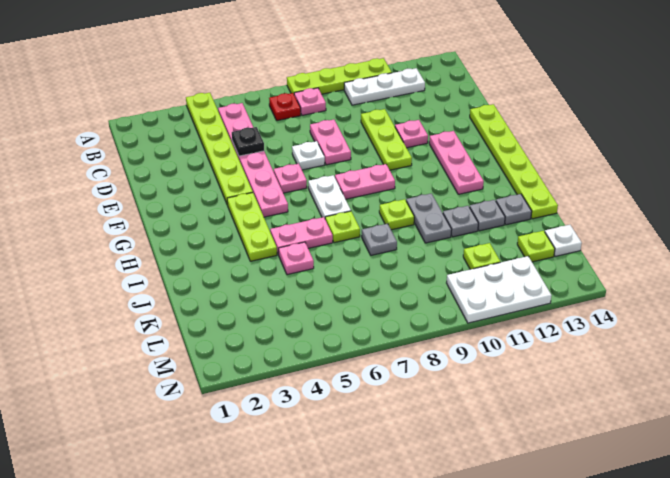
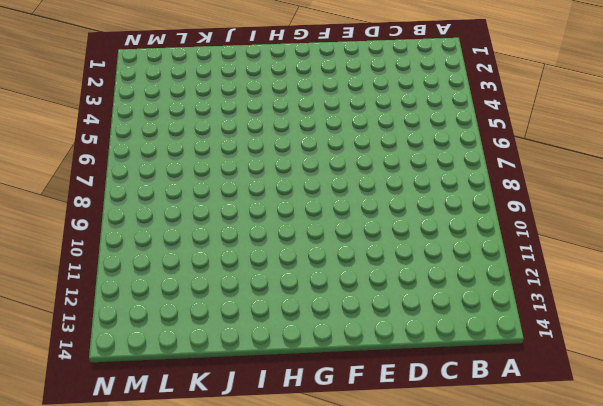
none -> lime plate A4:F4 level 1
none -> lime plate A8:A11 level 1
none -> pink plate B5:G5 level 1
none -> red plate B7 level 1

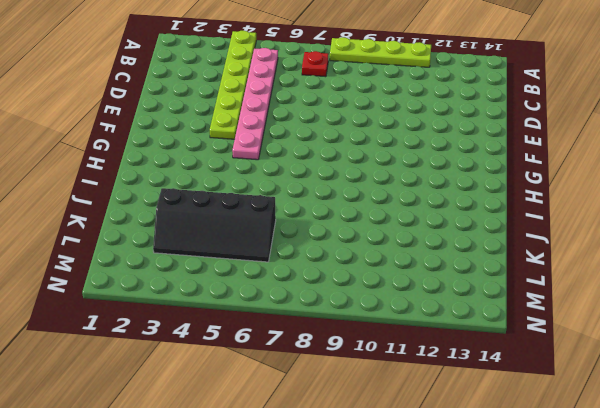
black slope K3:L6 level 1 top K -> none
none -> pink plate B8 level 1
none -> white plate B10:B12 level 1
none -> pink plate D8:E8 level 1
none -> lime plate D10:F10 level 1

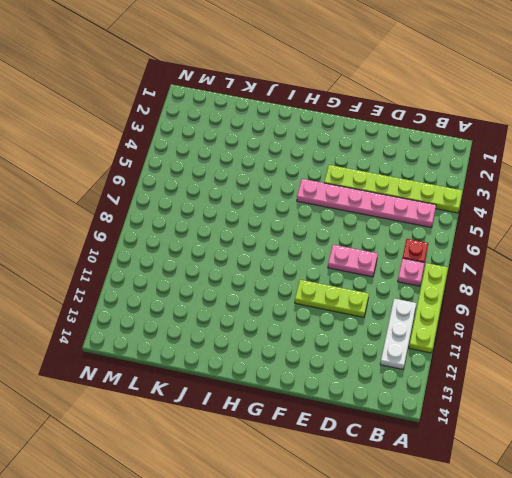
none -> white plate E7 level 1
none -> pink plate E11 level 1
none -> lime plate E14:J14 level 1
none -> pink plate F6 level 1

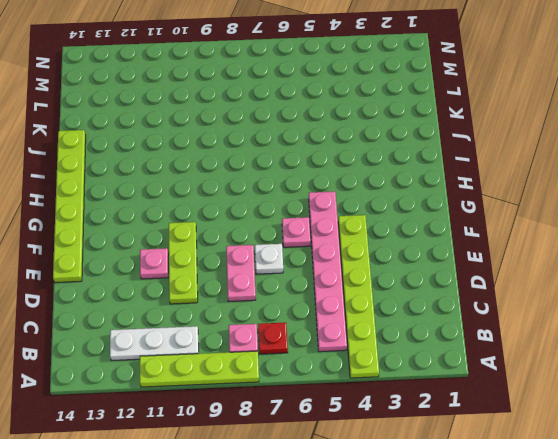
none -> pink plate F12:H12 level 1
none -> lime plate G4:I4 level 1
none -> white plate G7:H7 level 1
none -> pink plate G8:G9 level 1

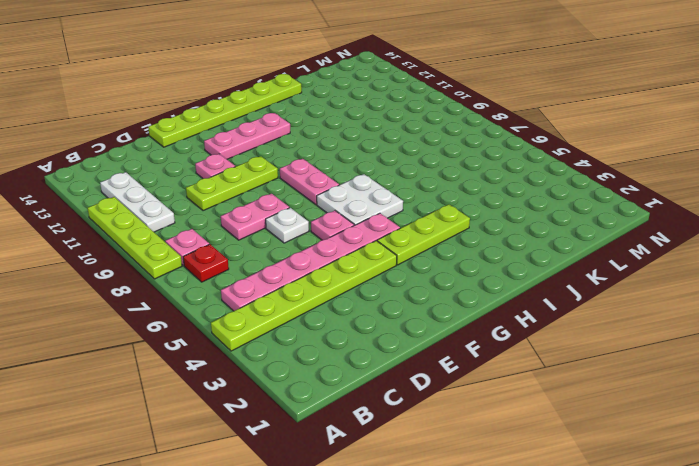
white plate G6:H7 level 1 -> white plate G7:H7 level 1
none -> pink plate I5:I6 level 1
none -> lime plate I7 level 1
none -> lime plate I9 level 1
none -> grey plate I10:J10 level 1

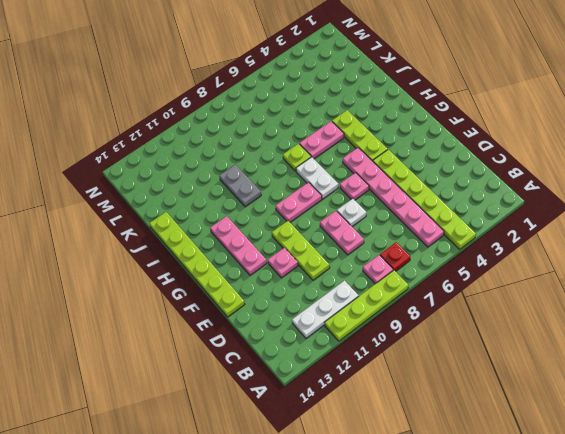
none -> lime plate I9 level 1
none -> pink plate J5 level 1
none -> grey plate J8 level 1
none -> grey plate J11 level 1

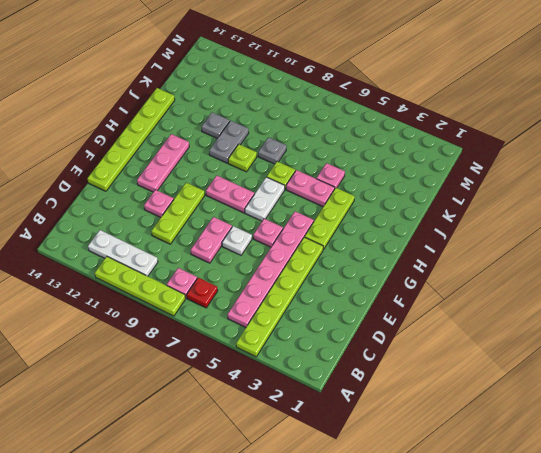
none -> grey plate J12 level 1
none -> grey plate J13 level 1
none -> lime plate L11 level 1
none -> lime plate L13 level 1

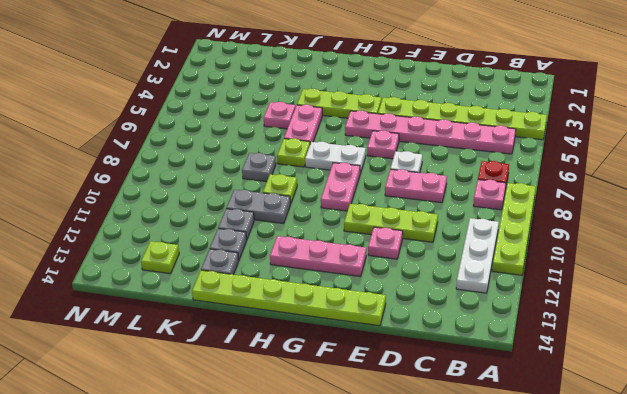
none -> lime plate L11 level 1
none -> white plate L14 level 1
none -> white plate M10:N12 level 1
none -> black plate D5 level 2

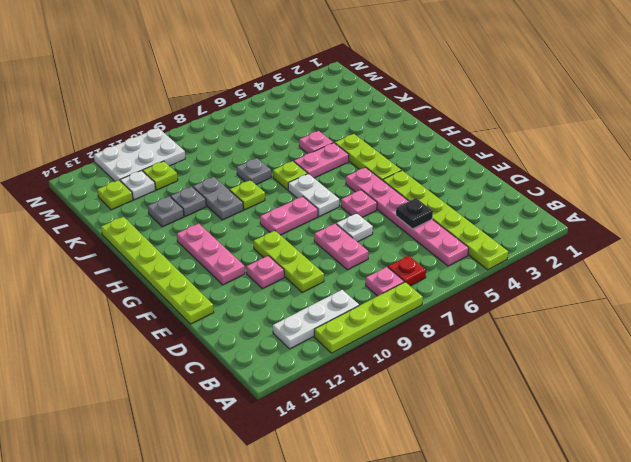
white plate L12 level 1 -> white plate L14 level 1
none -> grey plate J13 level 1

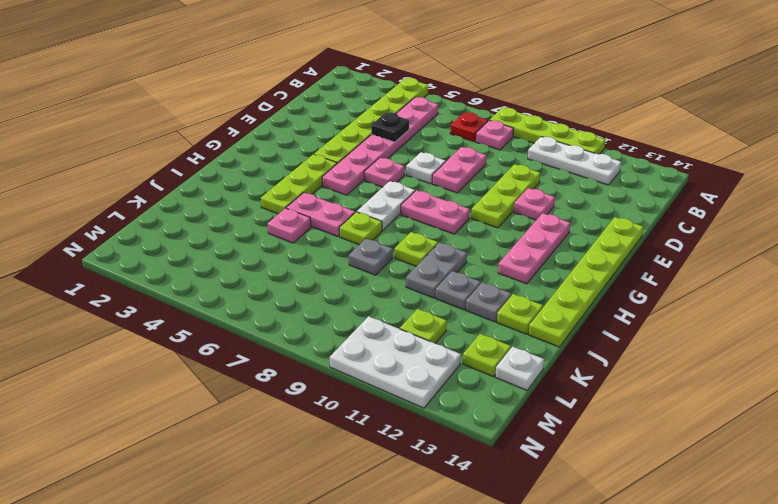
lime plate J13 level 1 -> grey plate J13 level 1

